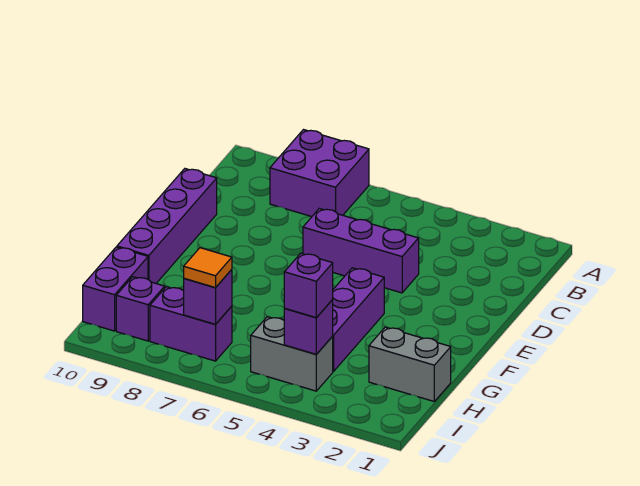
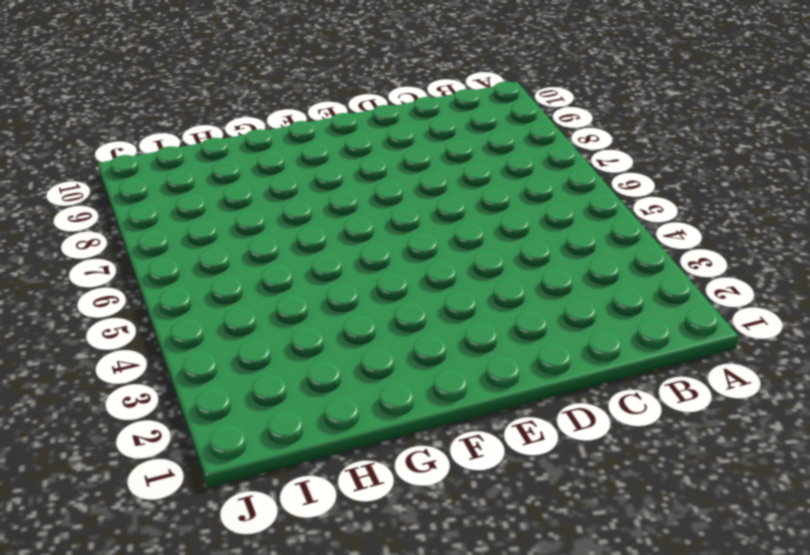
none -> purple brick A7:B8 level 1
none -> purple brick D4:D6 level 1
none -> purple brick D10:G10 level 1

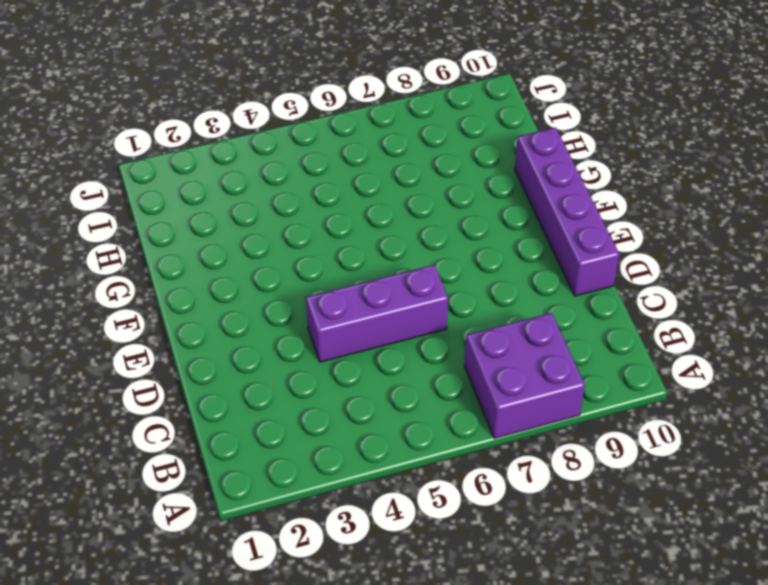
none -> purple brick F4:H4 level 1
none -> grey brick H1:H2 level 1
none -> purple brick H10:I10 level 1

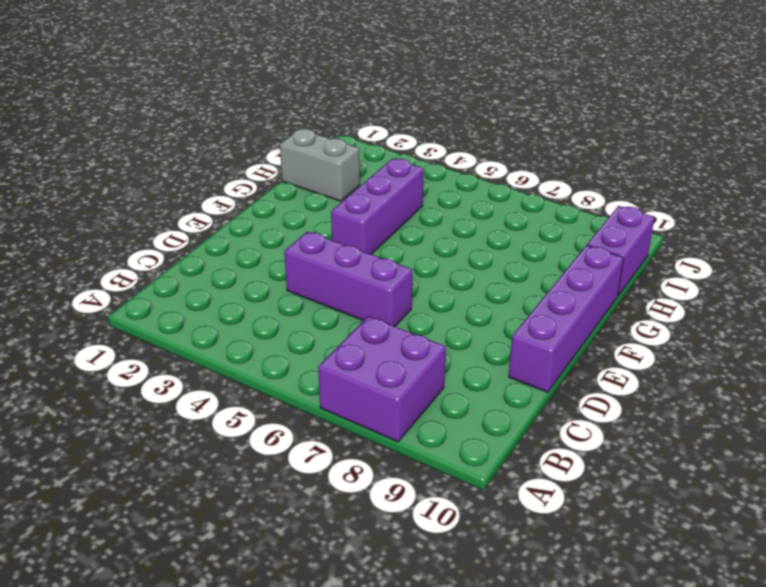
none -> grey brick I4:I5 level 1
none -> purple brick I7:I8 level 1
none -> purple brick I9 level 1

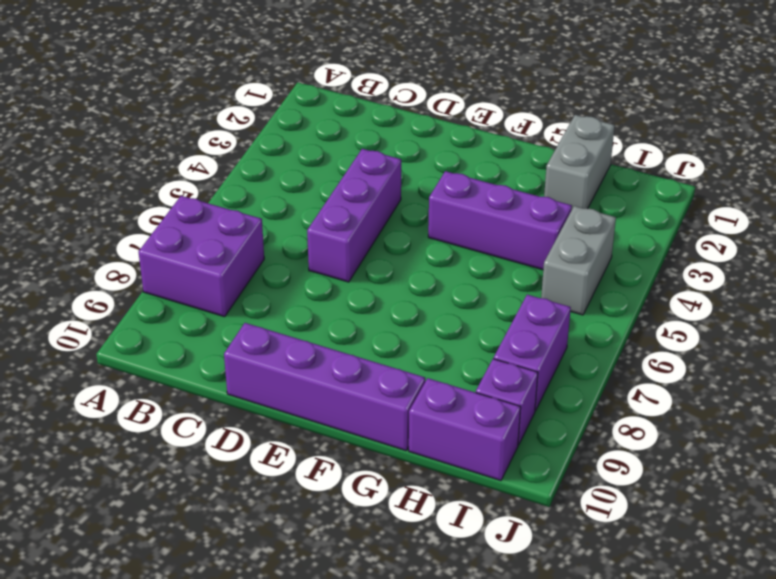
none -> purple brick I4 level 2
none -> purple brick I7 level 2
none -> purple brick I4 level 3

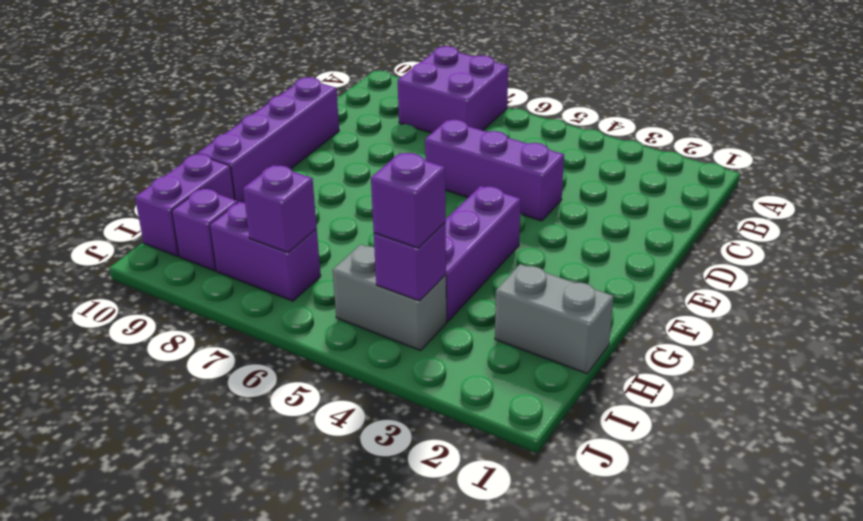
none -> orange tile I7 level 3

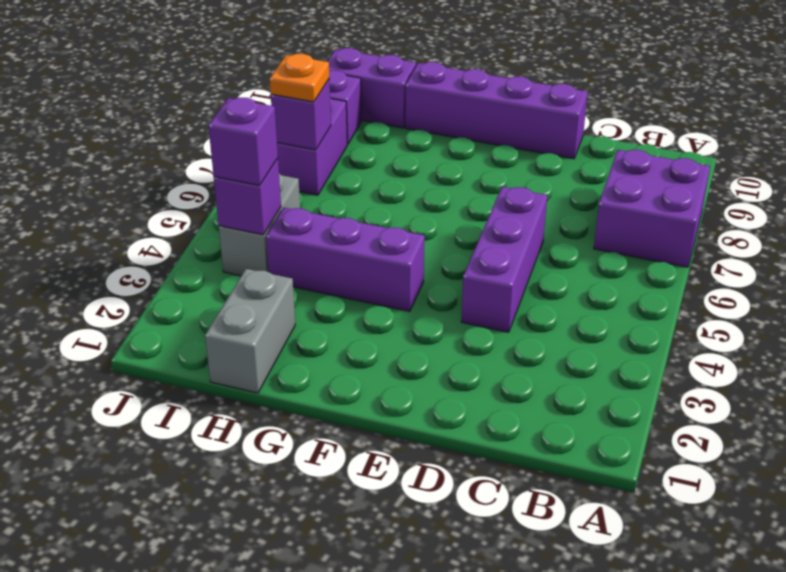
orange plate I7 level 3 -> orange tile I7 level 3

